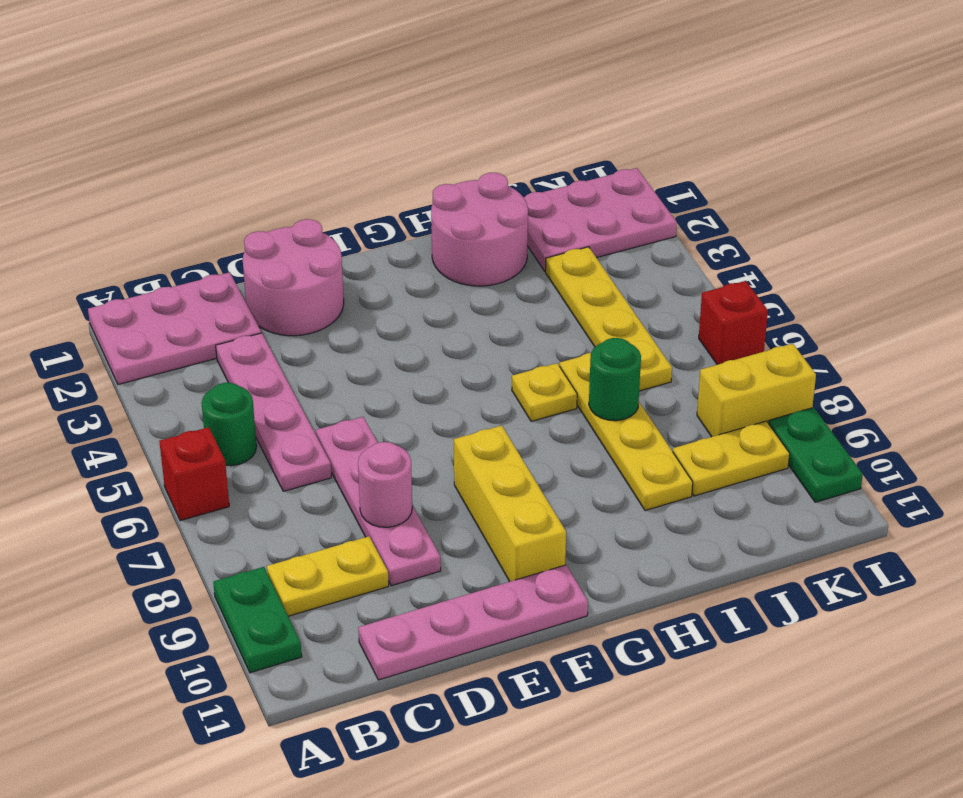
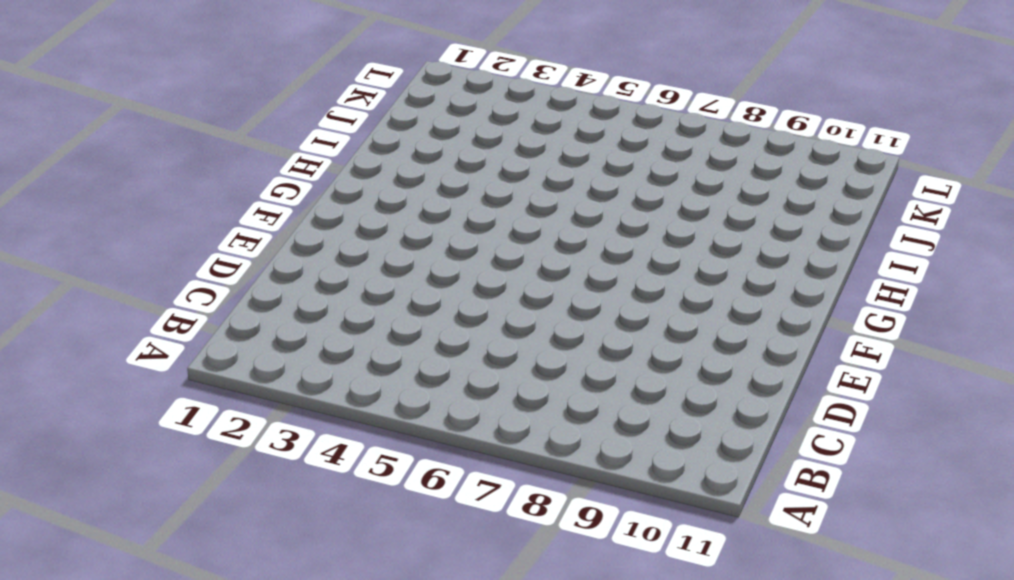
none -> pink plate A1:C2 level 1
none -> red brick A6 level 1
none -> green plate A9:A10 level 1

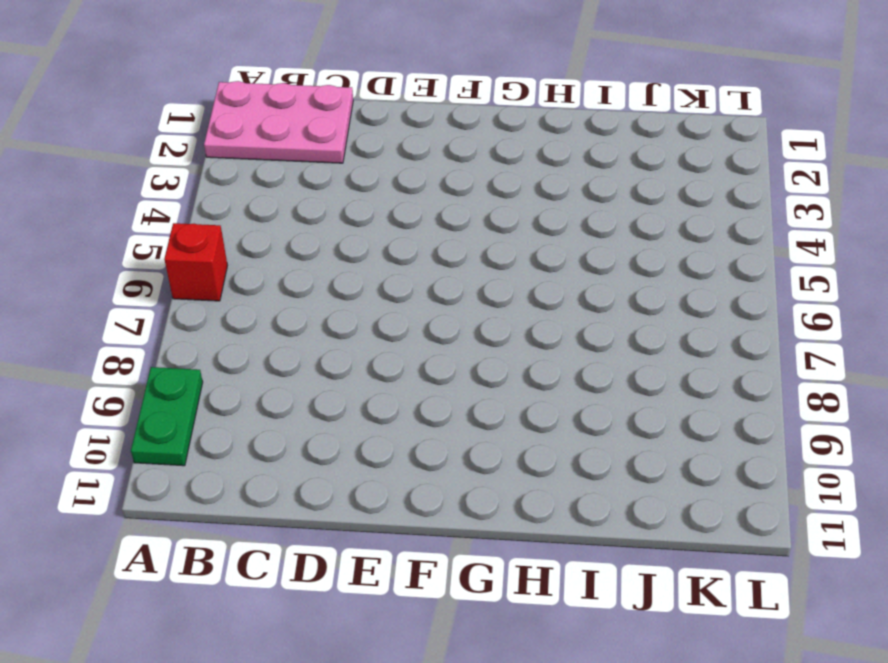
none -> green round brick B5 level 1
none -> yellow plate B9:C9 level 1
none -> pink plate C3:C6 level 1

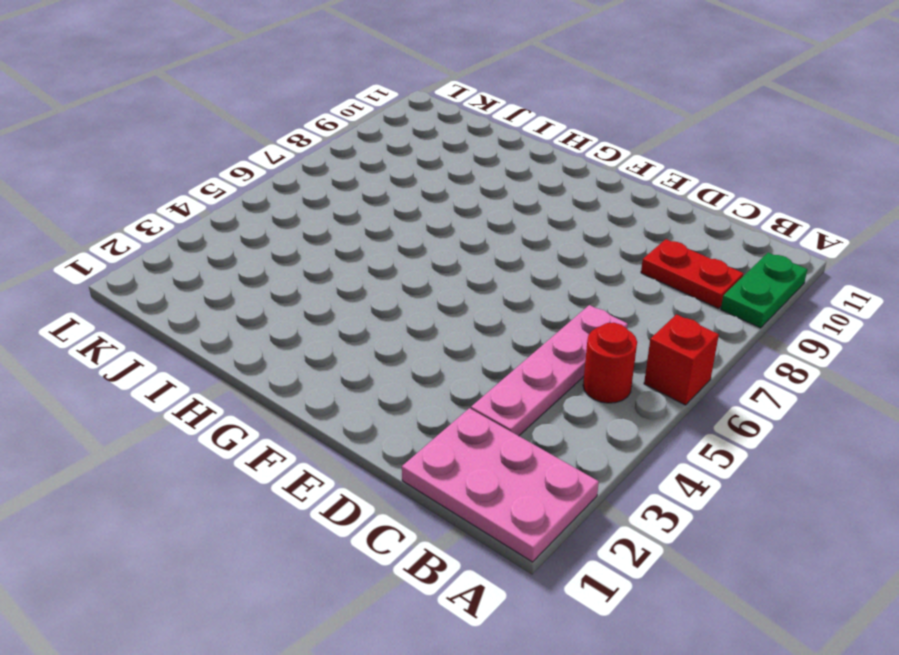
red round brick B5 level 1 -> green round brick B5 level 1
red plate B9:C9 level 1 -> yellow plate B9:C9 level 1
none -> pink plate C11:F11 level 1
none -> pink round brick D1:E2 level 1
none -> pink plate D6:D9 level 1

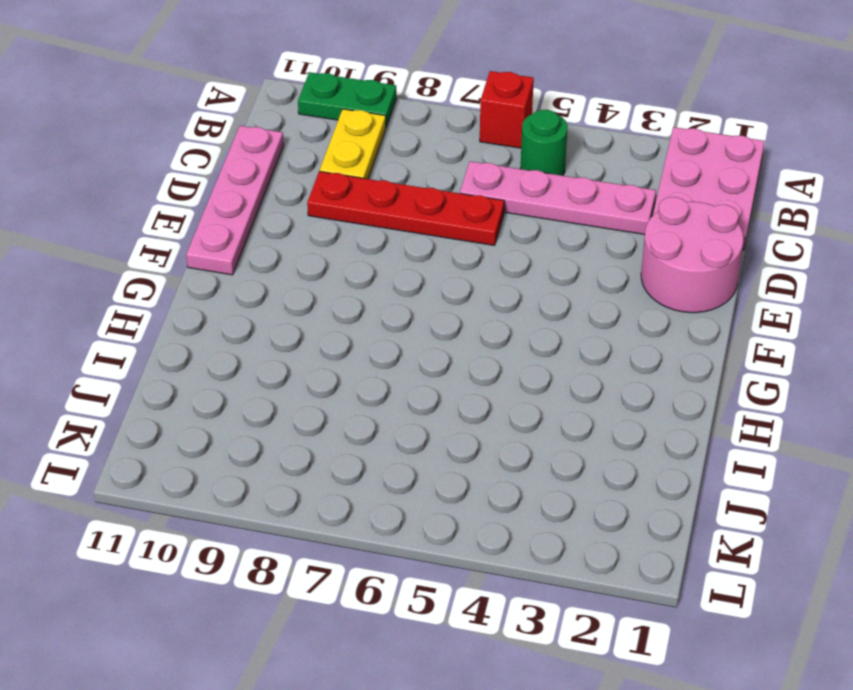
red plate D6:D9 level 1 -> pink plate D6:D9 level 1
none -> yellow brick F8:F10 level 1
none -> pink round brick H1:I2 level 1
none -> yellow plate H6 level 1

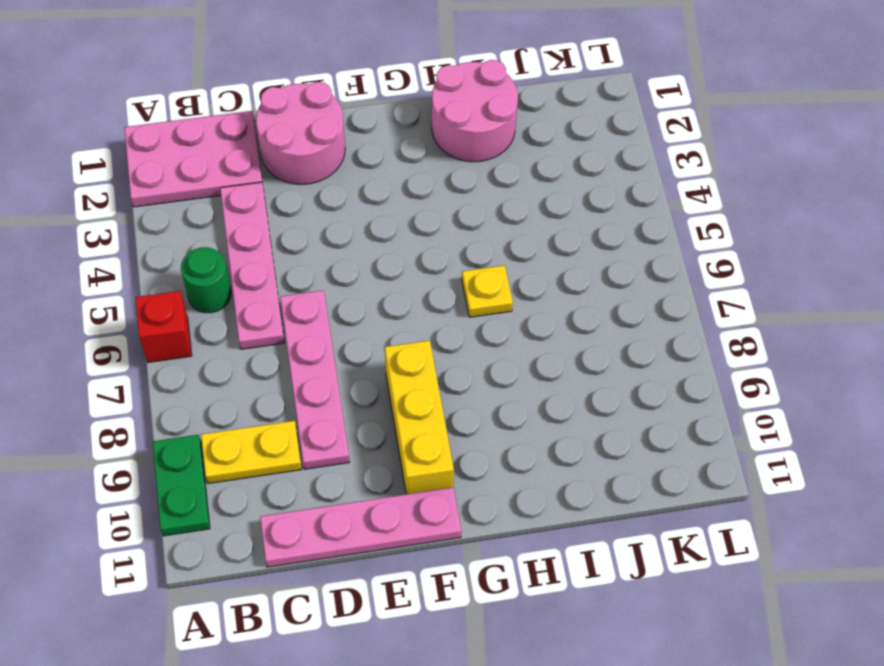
none -> yellow plate I6:I9 level 1
none -> pink plate J1:L2 level 1
none -> yellow plate J3:J6 level 1

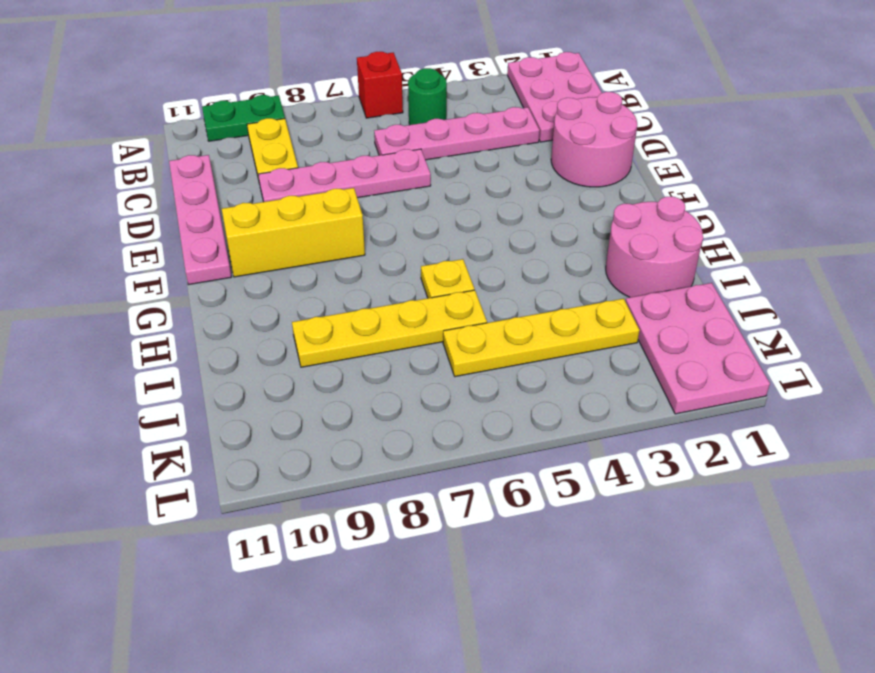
none -> yellow plate J9:K9 level 1
none -> yellow brick K8:L8 level 1
none -> red brick L6 level 1

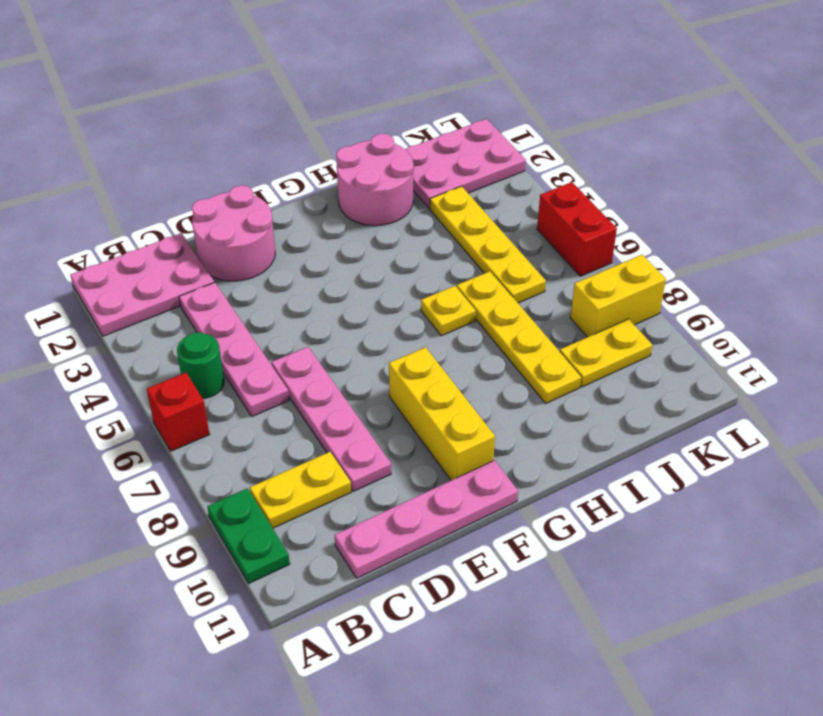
red brick L5:L6 level 1 -> red brick L6 level 1
none -> green plate L9:L10 level 1
none -> pink round brick D8 level 2
none -> green round brick I7 level 2

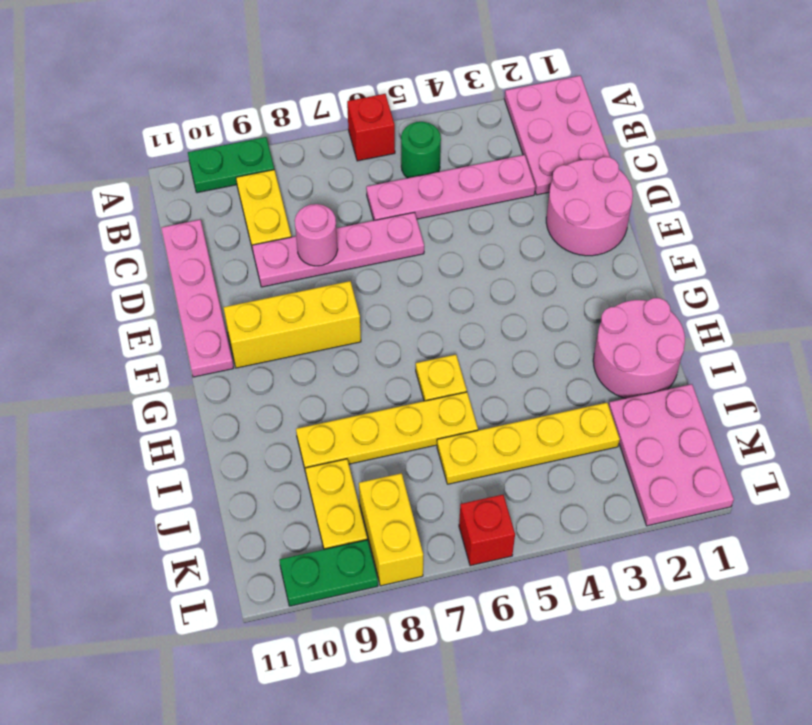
none -> green round brick I7 level 2

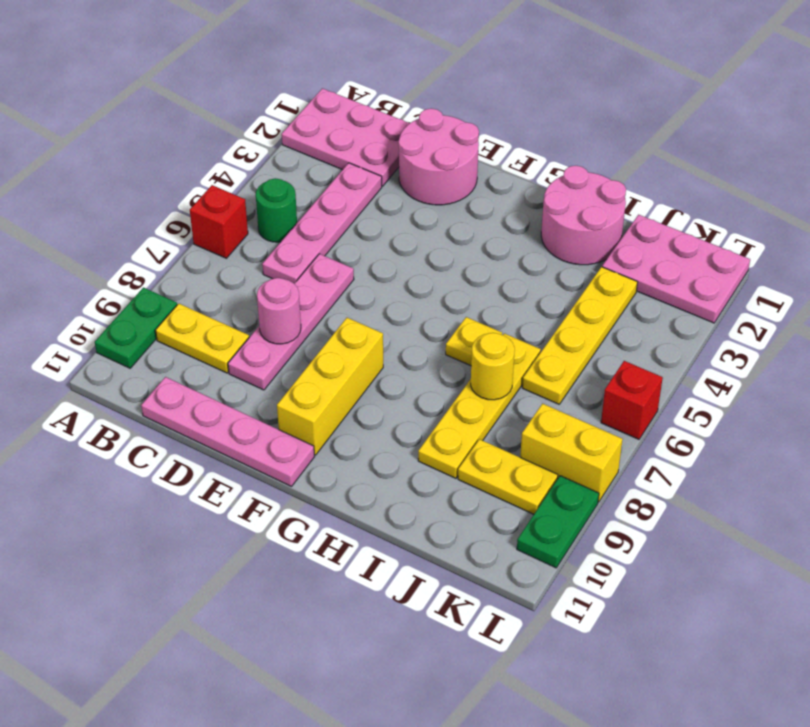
yellow round brick I7 level 2 -> green round brick I7 level 2

